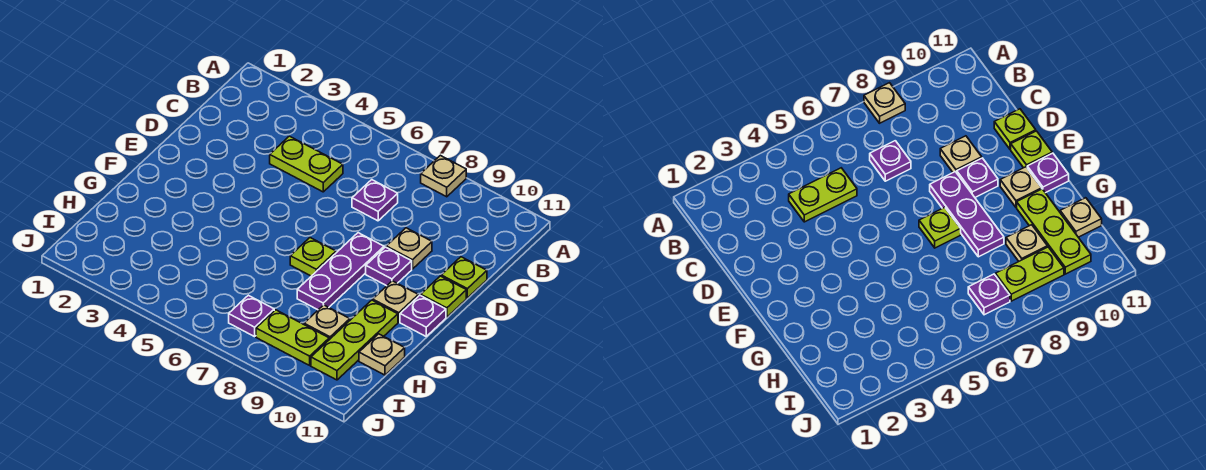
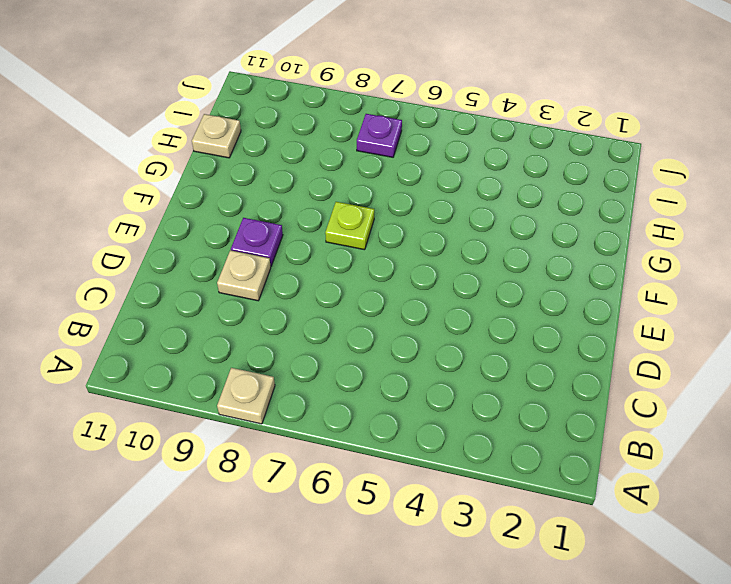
none -> lime plate C4:C5 level 1
none -> purple plate C7 level 1
none -> lime plate D11 level 1

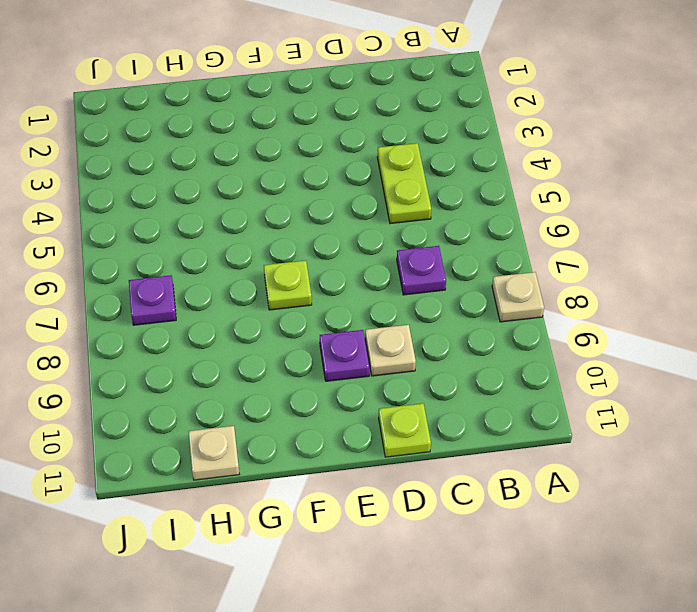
none -> purple plate E8:G8 level 1
none -> lime plate E11 level 1
none -> tan plate F10 level 1

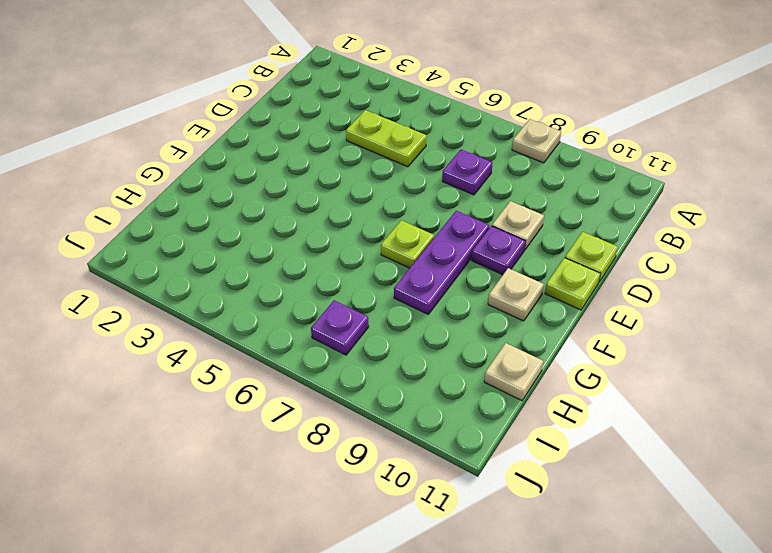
none -> purple plate F11 level 1
none -> lime plate G10:I10 level 1
none -> tan plate H9 level 1

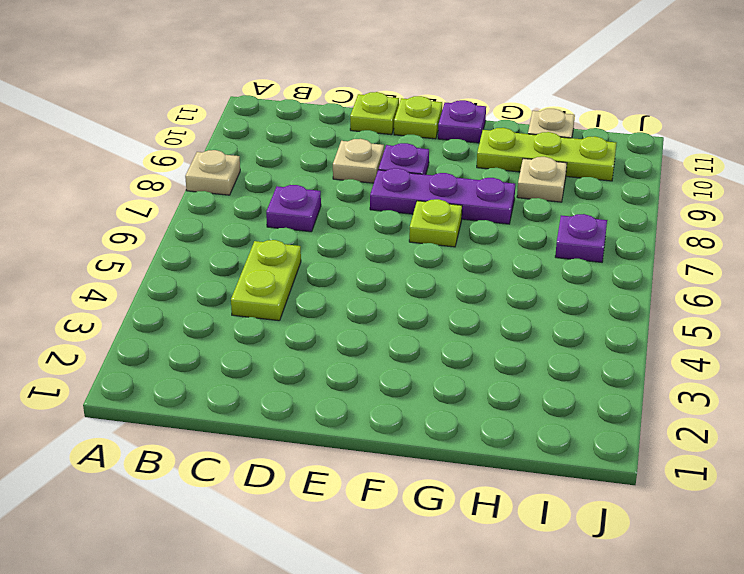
none -> tan plate F10 level 1
none -> lime plate I8:I9 level 1

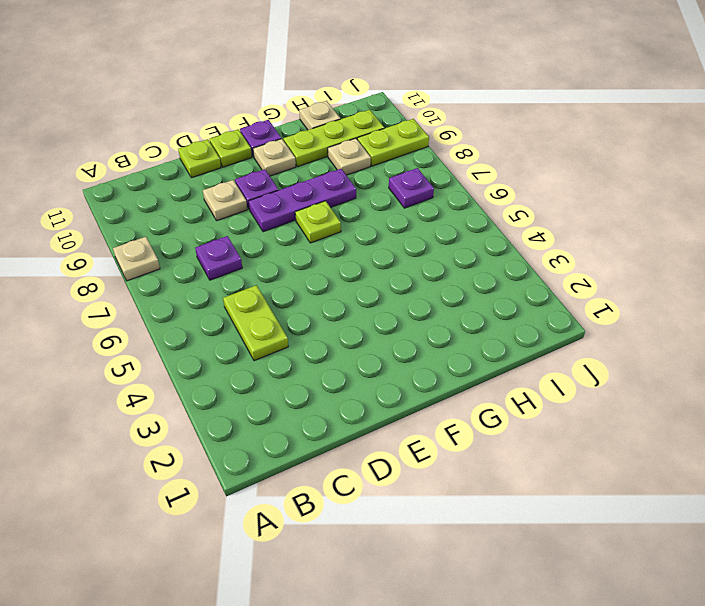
lime plate I9:J9 level 1 -> lime plate I8:I9 level 1

